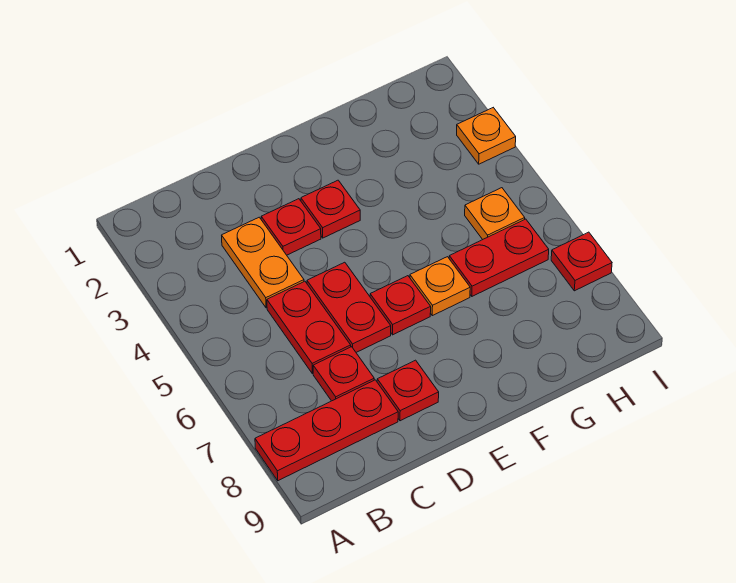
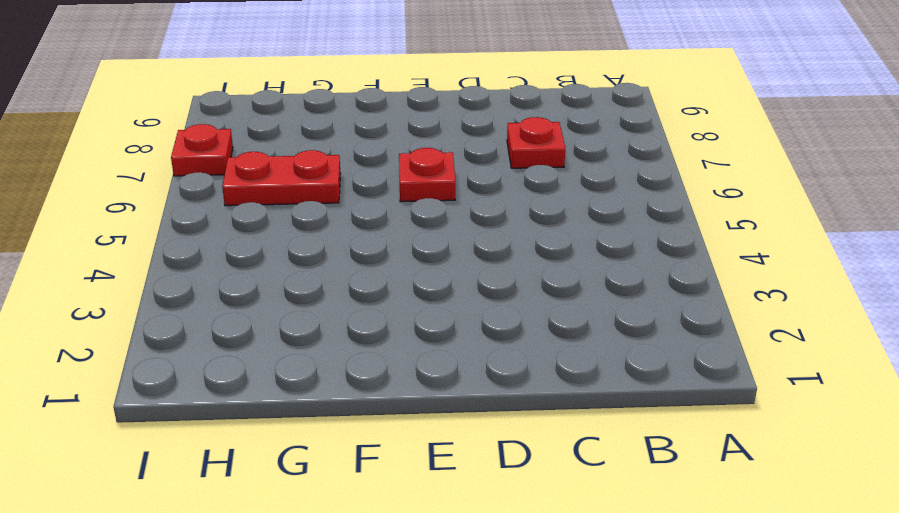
none -> red plate A8:C8 level 1
none -> orange plate C3:C4 level 1
none -> red plate C5:C6 level 1

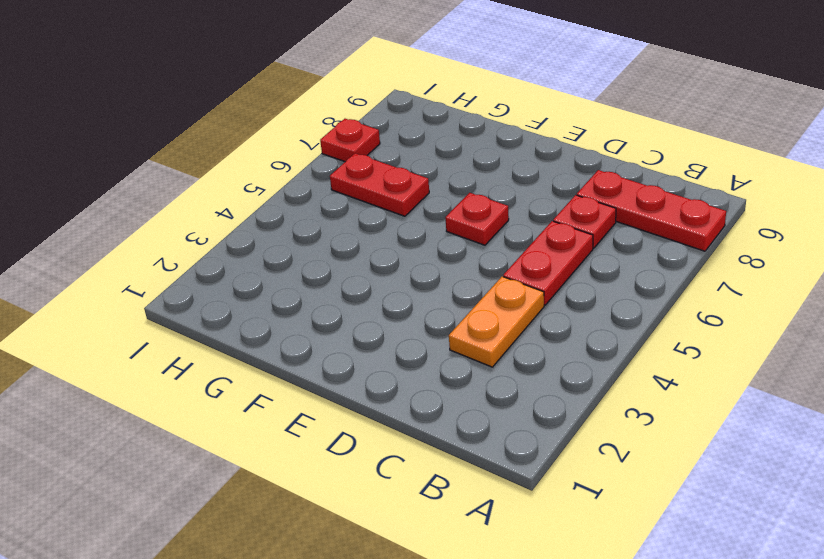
none -> red plate D3 level 1
none -> red plate D5:D6 level 1
none -> red plate D8 level 1

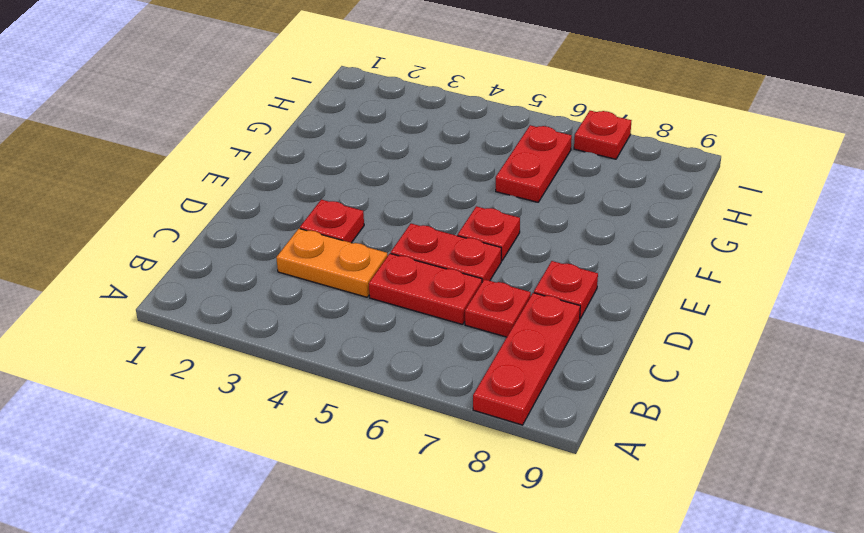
none -> red plate E3 level 1
none -> orange plate F6 level 1
none -> orange plate H5 level 1

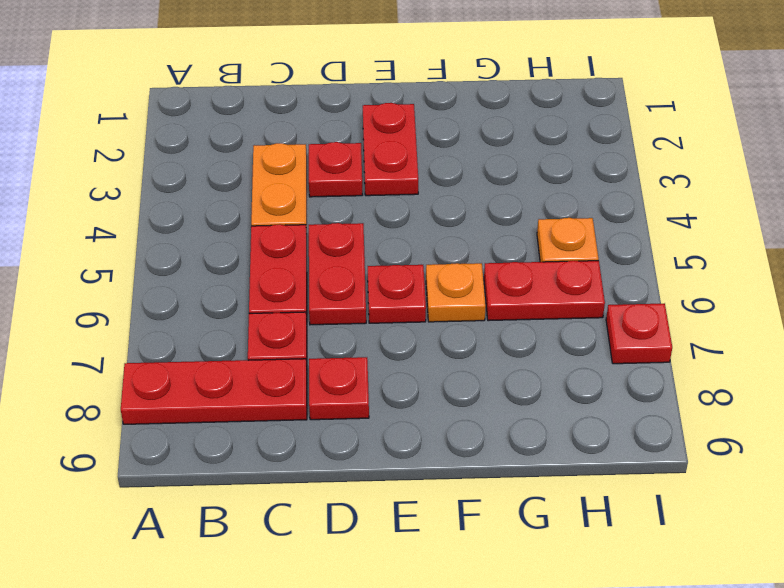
red plate E2:E3 level 1 -> red plate E3 level 1
none -> orange plate I3 level 1

